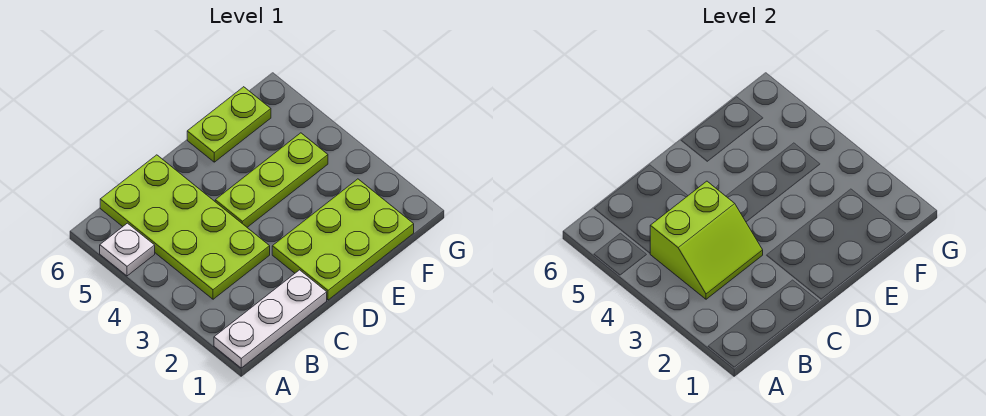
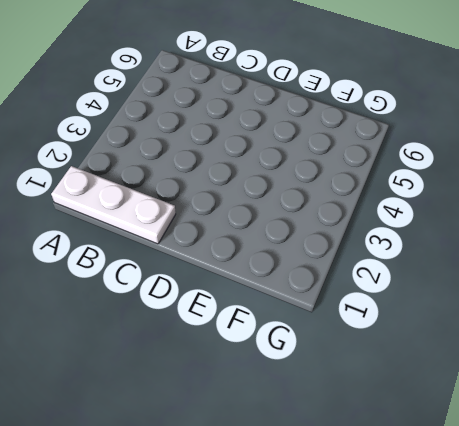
none -> white plate A5 level 1
none -> lime plate B3:C6 level 1

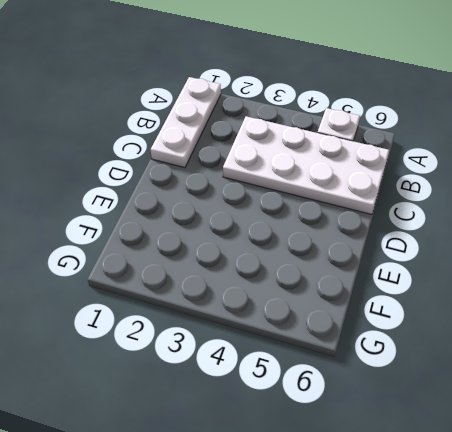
white plate B3:C6 level 1 -> lime plate B3:C6 level 1
none -> lime plate D1:F2 level 1
none -> lime plate D4:F4 level 1

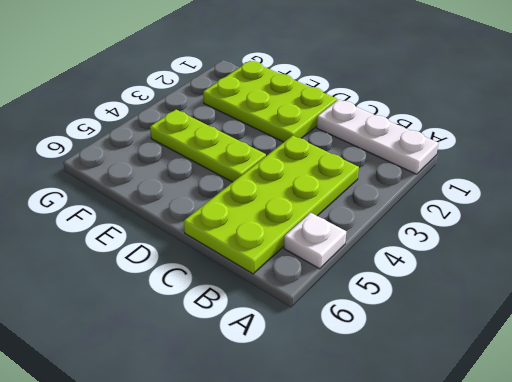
none -> lime plate E6:F6 level 1
none -> lime slope B3:C4 level 2 top 4

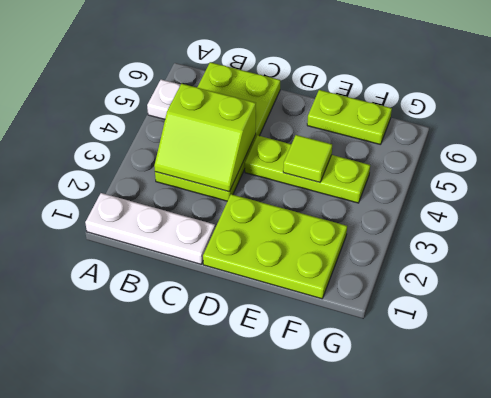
lime tile E4 level 2 -> none

